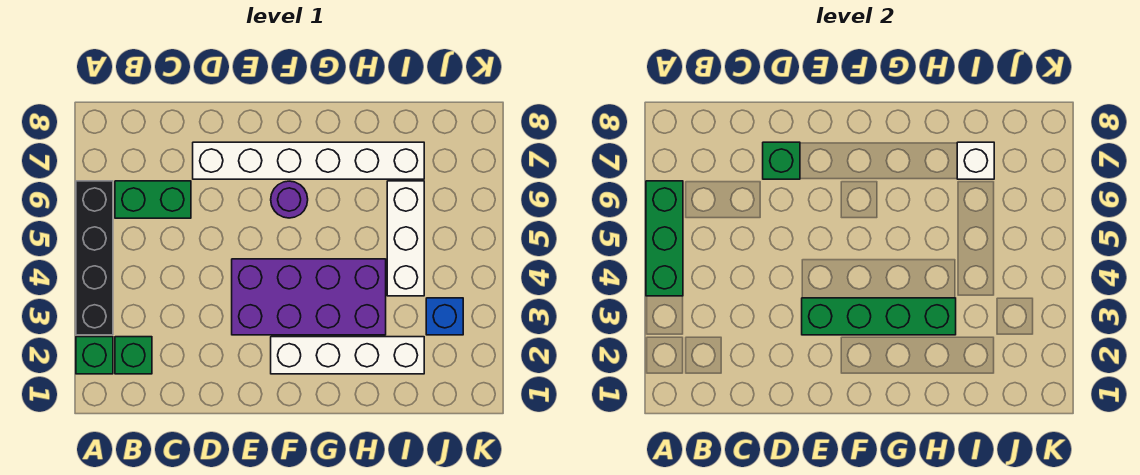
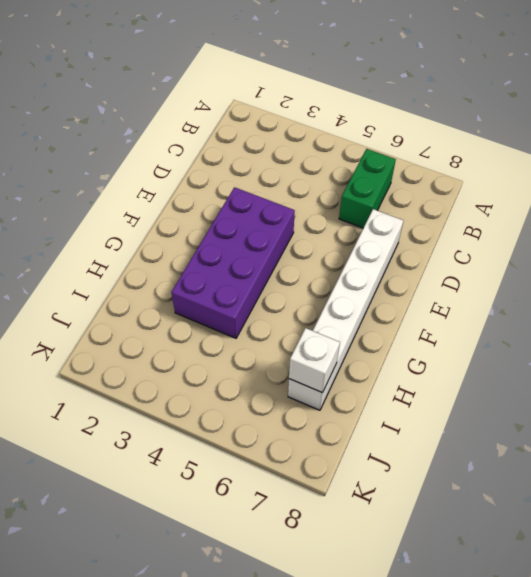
none -> green brick A2 level 1
none -> black brick A3:A6 level 1
none -> green brick B2 level 1

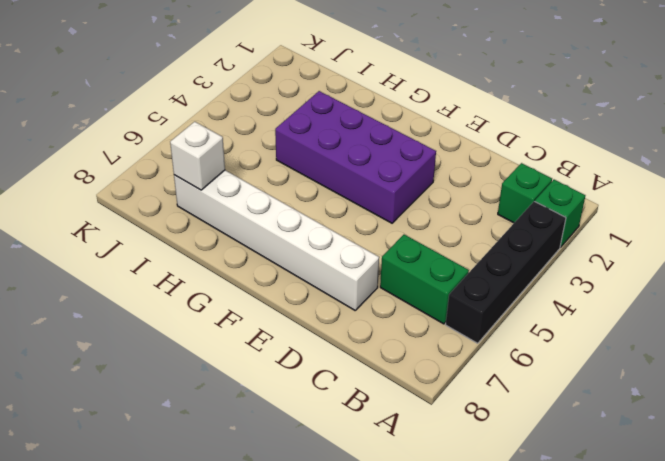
none -> white brick F2:I2 level 1
none -> purple round brick F6 level 1
none -> white brick I4:I6 level 1

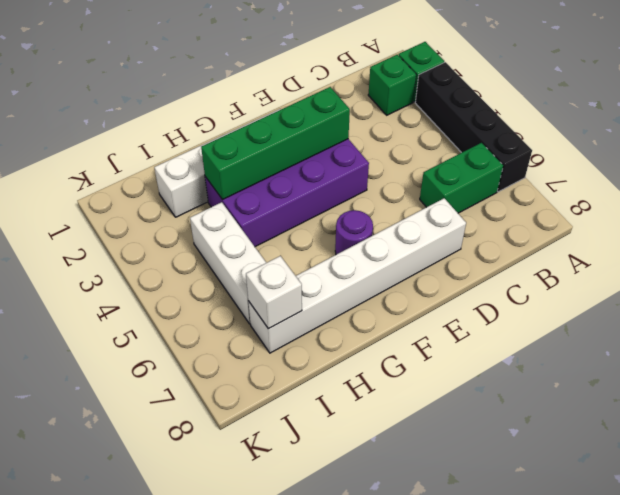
none -> blue brick J3 level 1
none -> green brick A4:A6 level 2
none -> green brick D7 level 2

